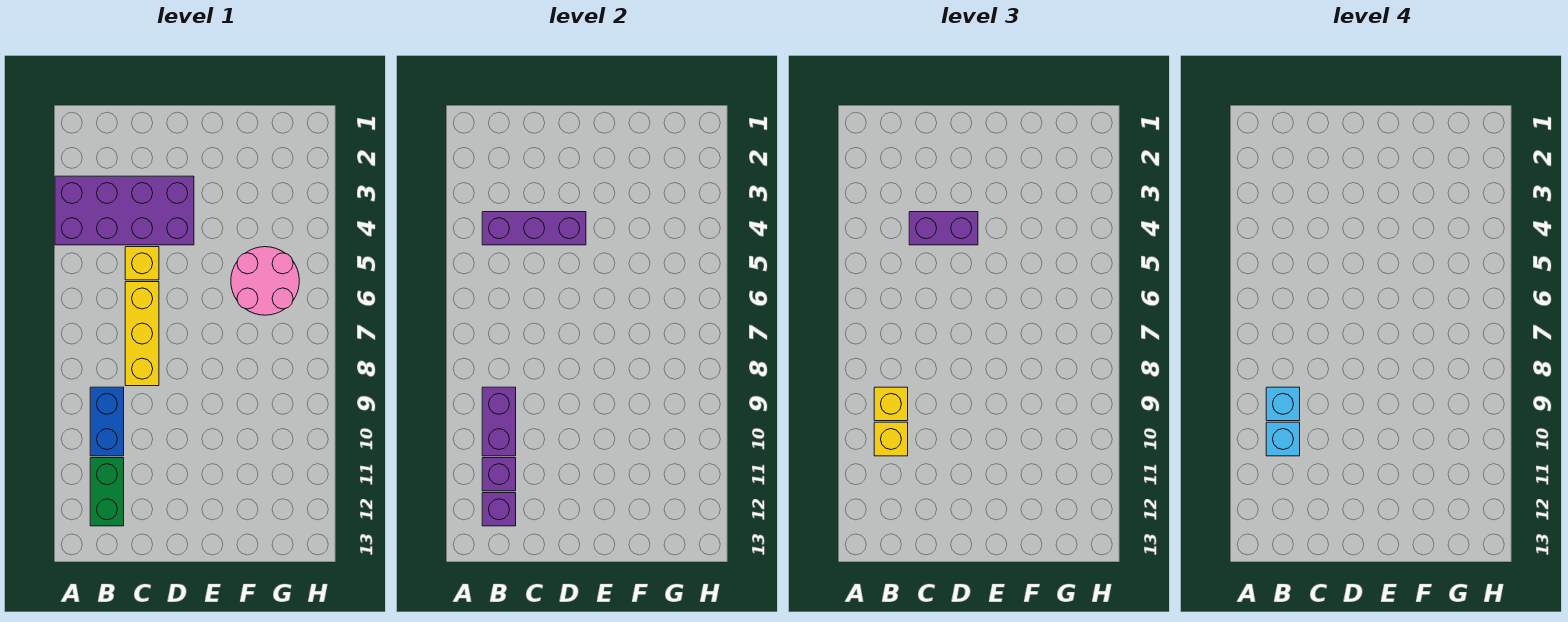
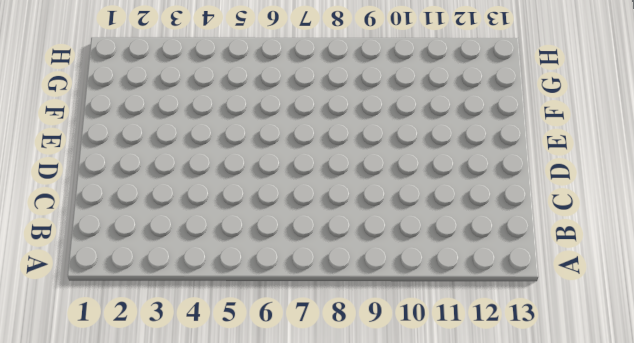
none -> purple brick A3:D4 level 1
none -> blue brick B9:B10 level 1
none -> green brick B11:B12 level 1

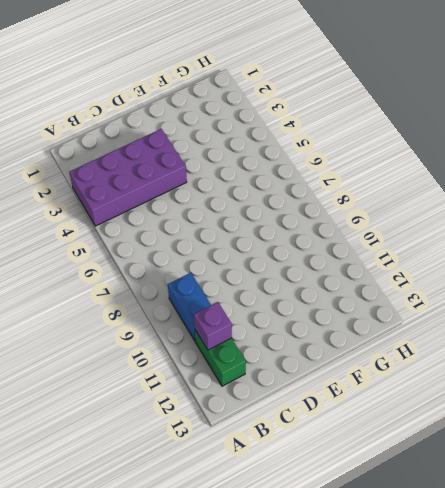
none -> yellow brick C5 level 1
none -> yellow brick C6:C8 level 1
none -> pink round brick F5:G6 level 1

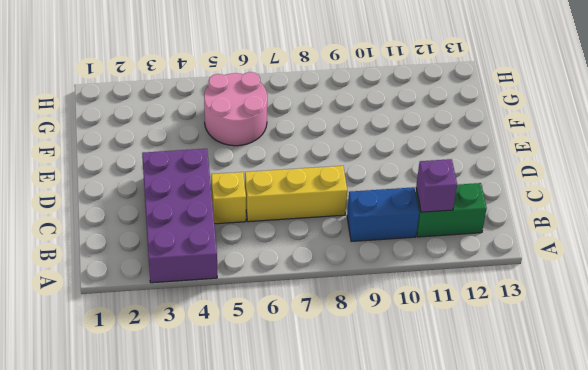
none -> purple brick B4:D4 level 2
none -> purple brick B9:B10 level 2
none -> purple brick B12 level 2

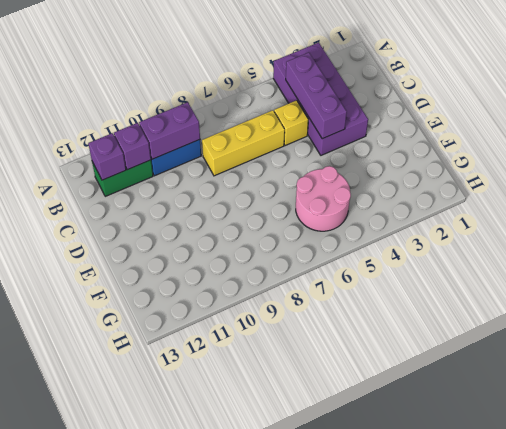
none -> yellow brick B9 level 3
none -> yellow brick B10 level 3
none -> purple brick C4:D4 level 3

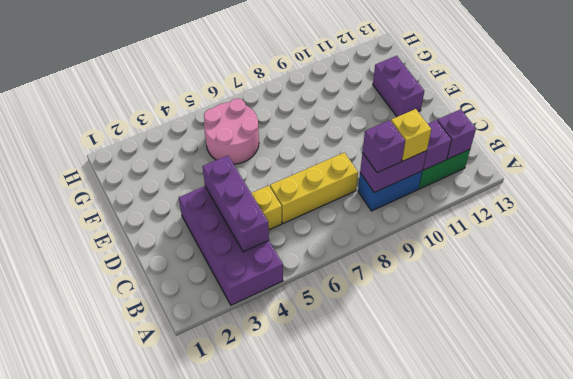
purple brick B9 level 3 -> yellow brick B9 level 3
purple brick E12:F12 level 1 -> purple brick C4:D4 level 3
none -> cyan brick B9 level 4
none -> cyan brick B10 level 4

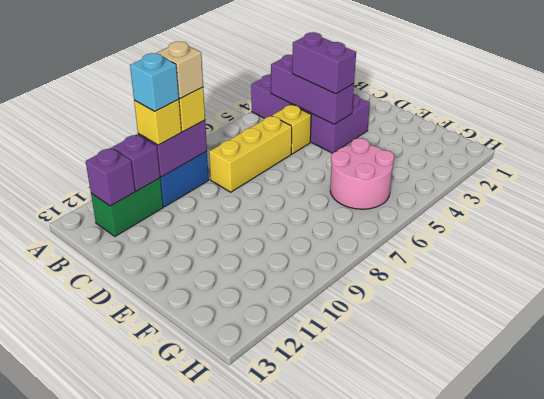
tan brick B9 level 4 -> cyan brick B9 level 4

